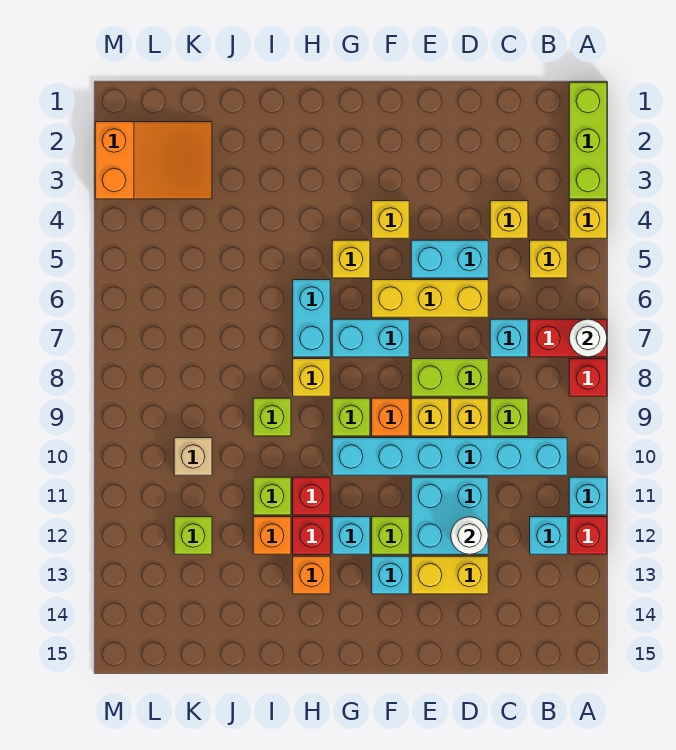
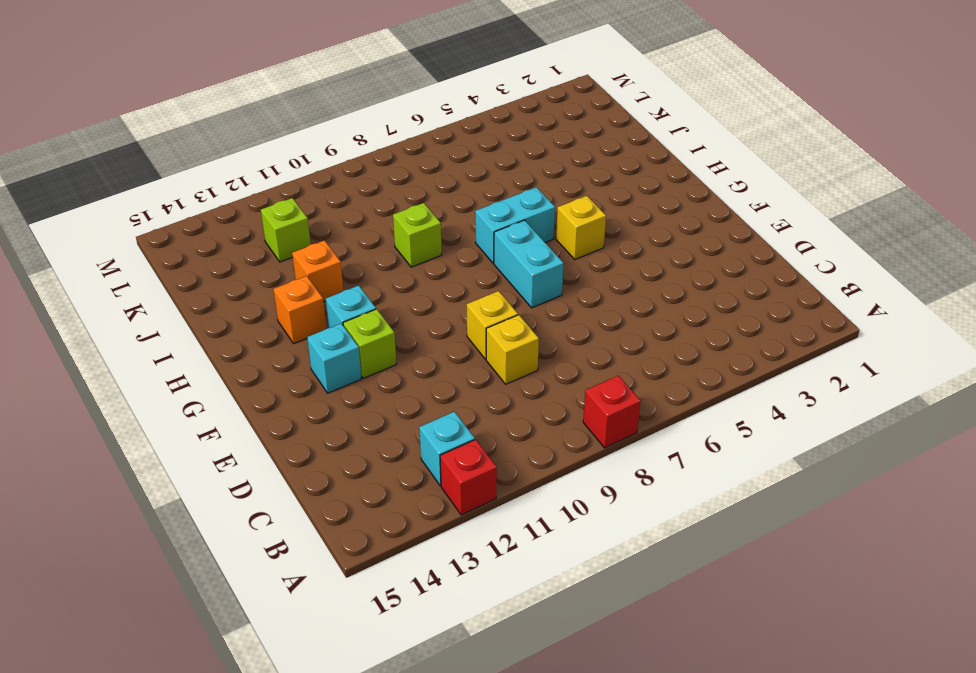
none -> lime brick A1:A3 level 1
none -> yellow brick A4 level 1
none -> red brick A7:B7 level 1
none -> cyan brick A11 level 1

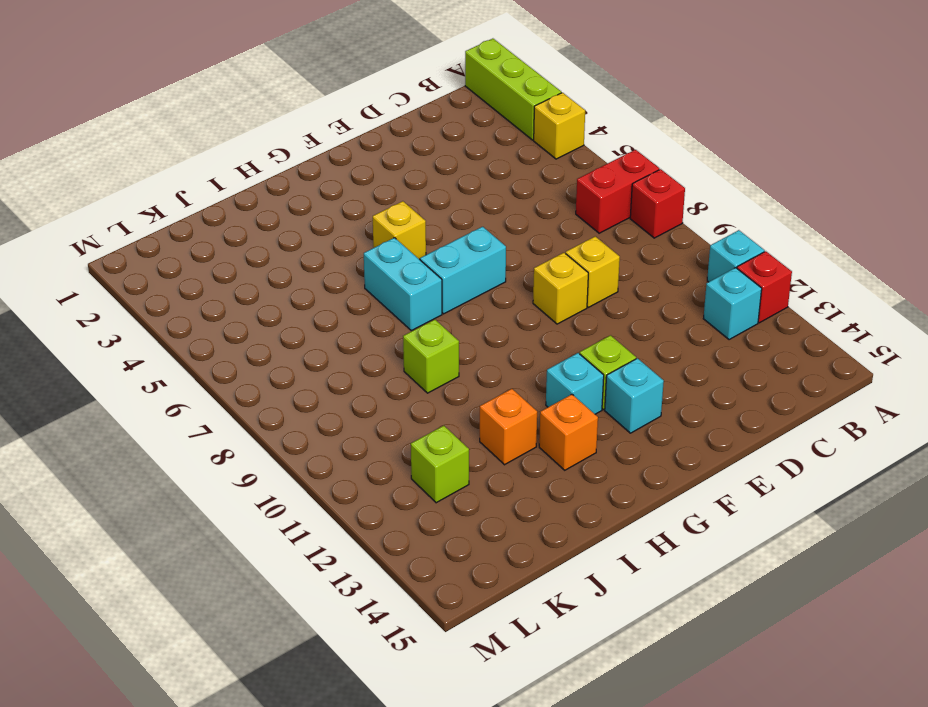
none -> yellow brick B5 level 1
none -> cyan brick B10:G10 level 1
none -> yellow brick C4 level 1
none -> cyan brick C7 level 1

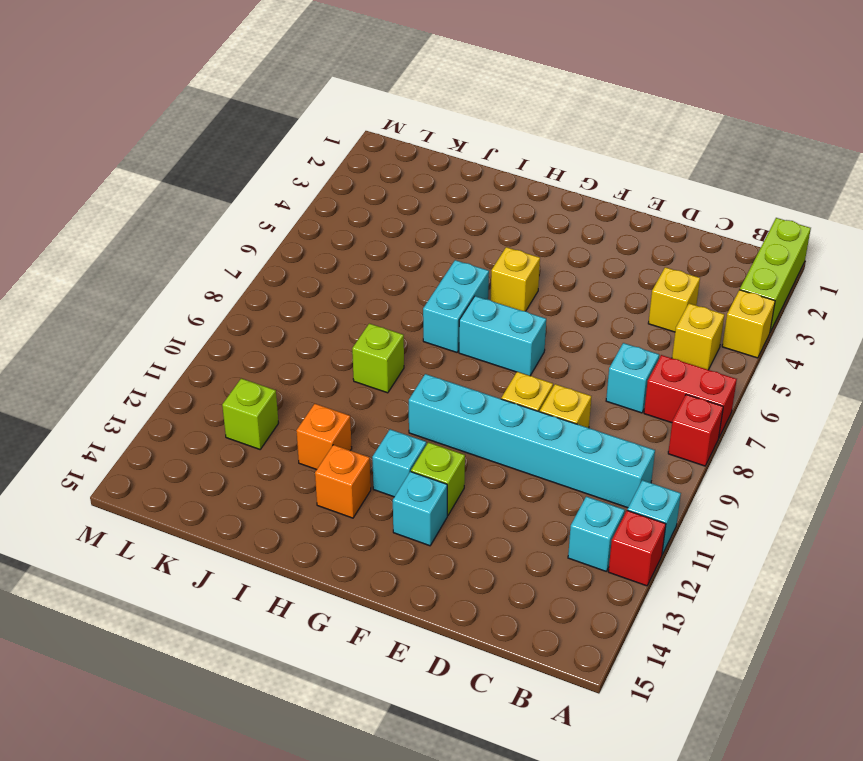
none -> lime brick C9 level 1
none -> cyan brick D5:E5 level 1
none -> yellow brick D6:F6 level 1
none -> lime brick D8:E8 level 1

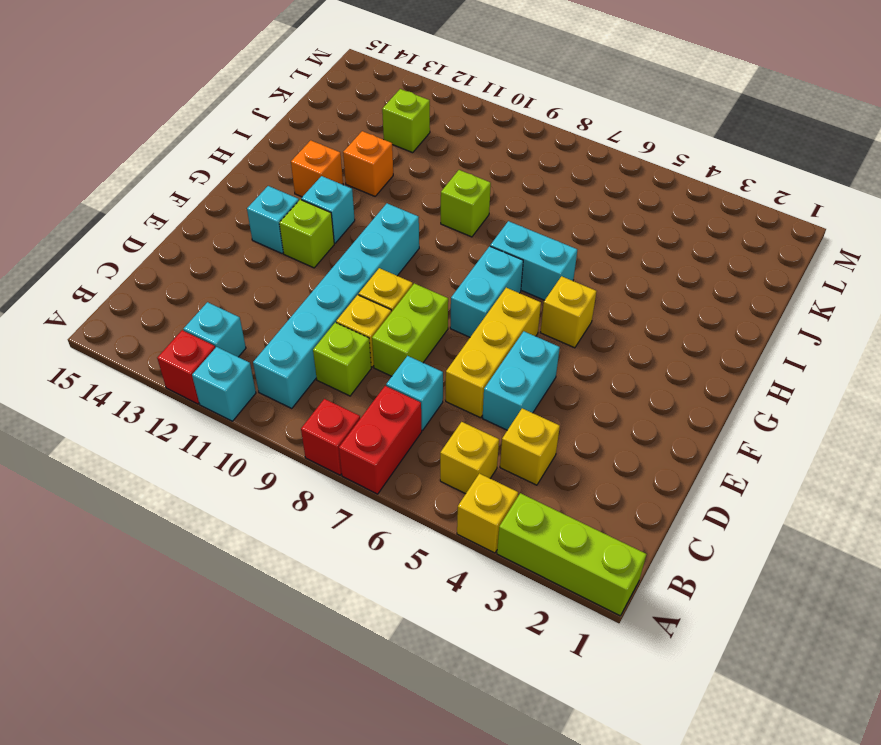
none -> cyan brick D11:E12 level 1
none -> yellow brick D13:E13 level 1
none -> yellow brick F4 level 1
none -> orange brick F9 level 1

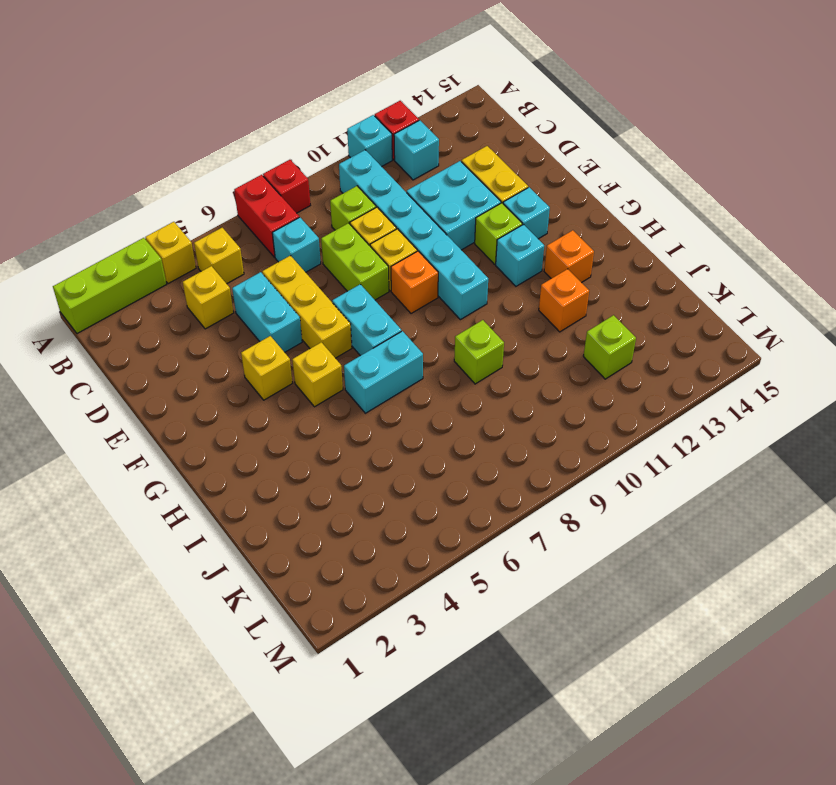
none -> lime brick G9 level 1
none -> yellow brick H8 level 1
none -> red brick H11 level 1
none -> red brick H12 level 1

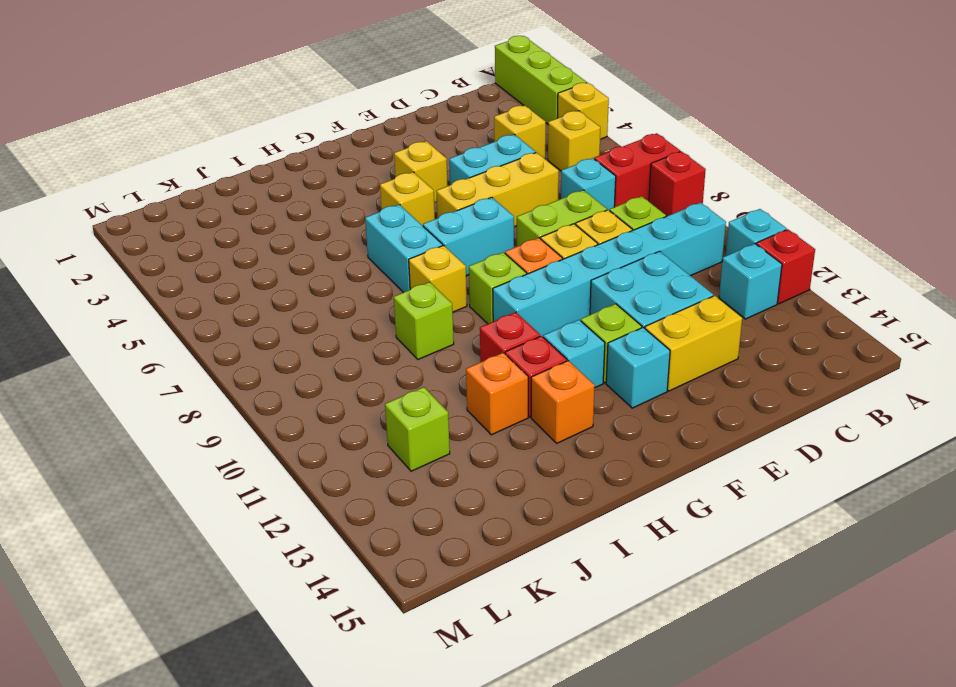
none -> lime brick I11 level 1
none -> orange slope K2:M3 level 1 top M
none -> tan brick K10 level 1
none -> white round brick A7 level 2

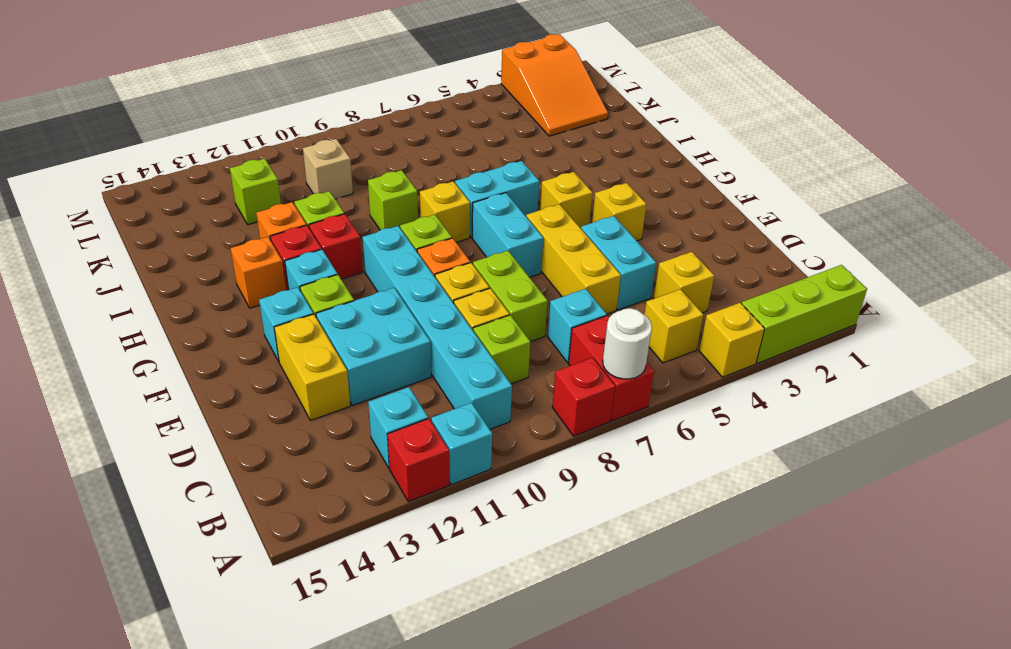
none -> white round brick D12 level 2

